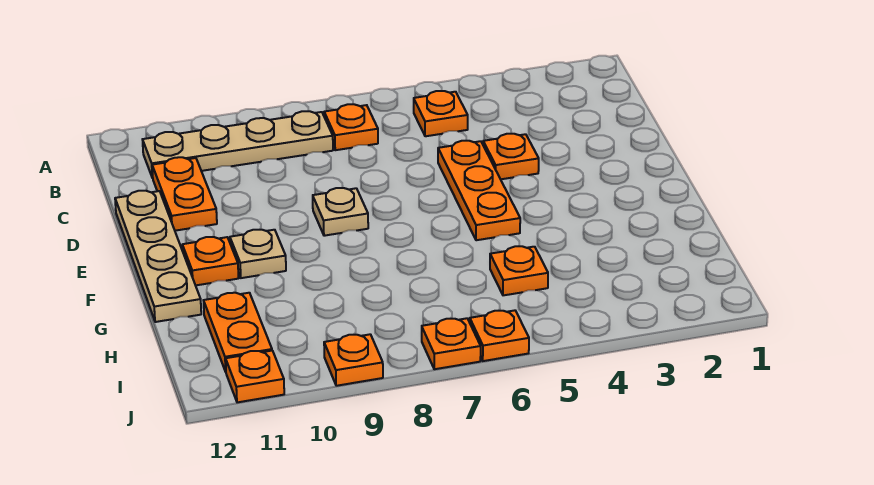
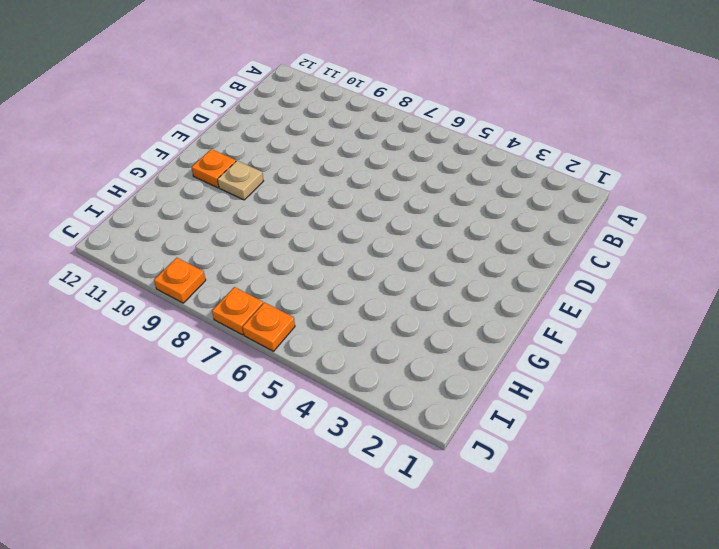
none -> orange plate B5 level 1
none -> orange plate B7 level 1
none -> tan plate B8:B11 level 1

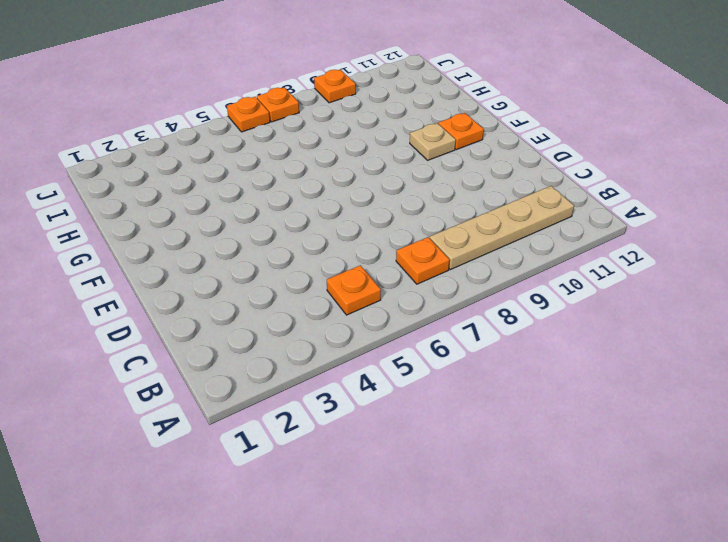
none -> orange plate C11:D11 level 1
none -> orange plate D4 level 1
none -> orange plate D5:F5 level 1

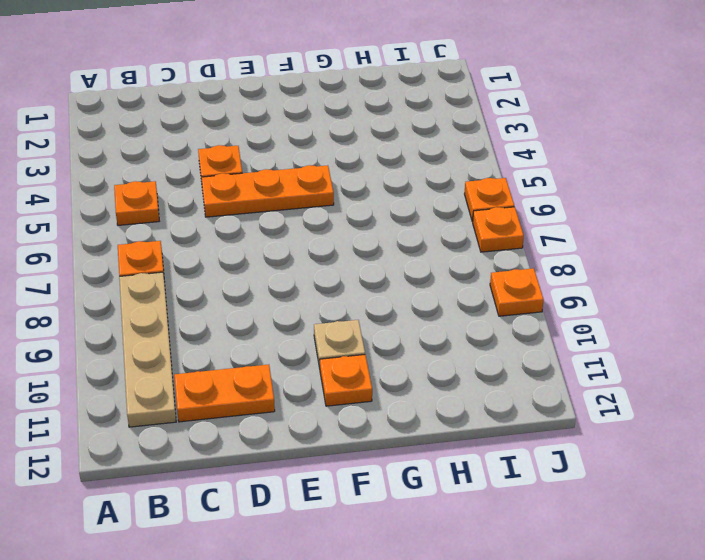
none -> tan plate D12:G12 level 1
none -> tan plate E8 level 1
none -> orange plate H5 level 1

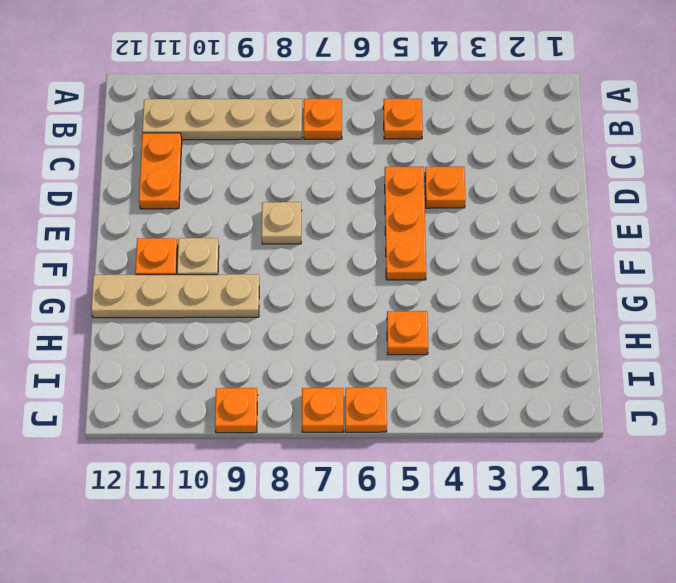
tan plate G9:G12 level 1 -> tan plate D12:G12 level 1
none -> orange plate H11:I11 level 1
none -> orange plate J11 level 1

